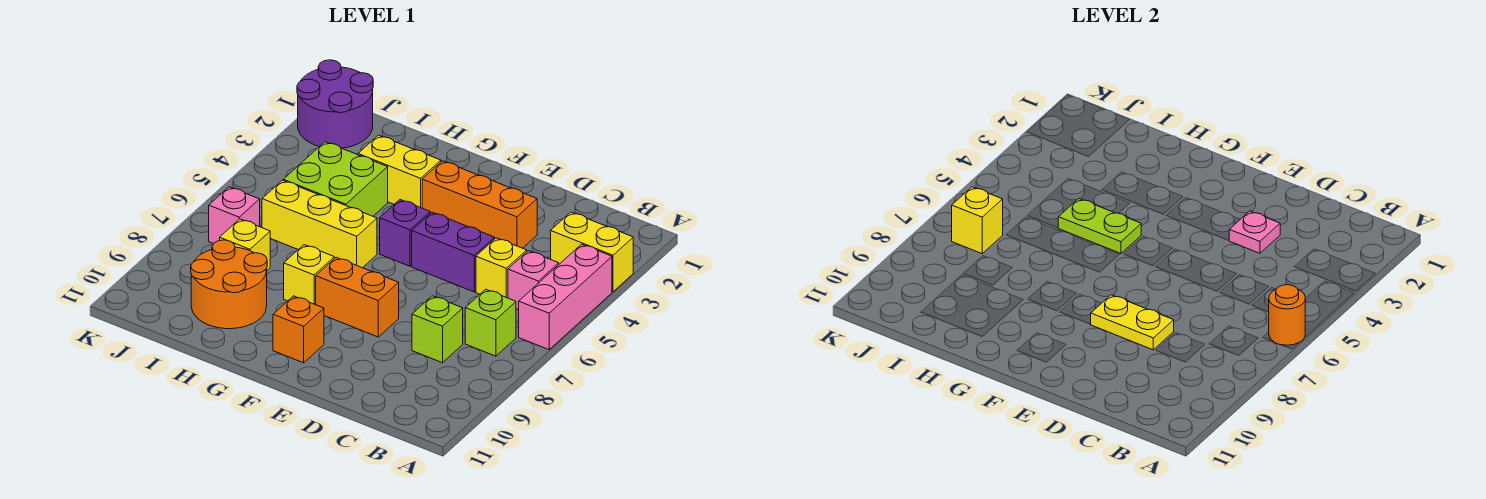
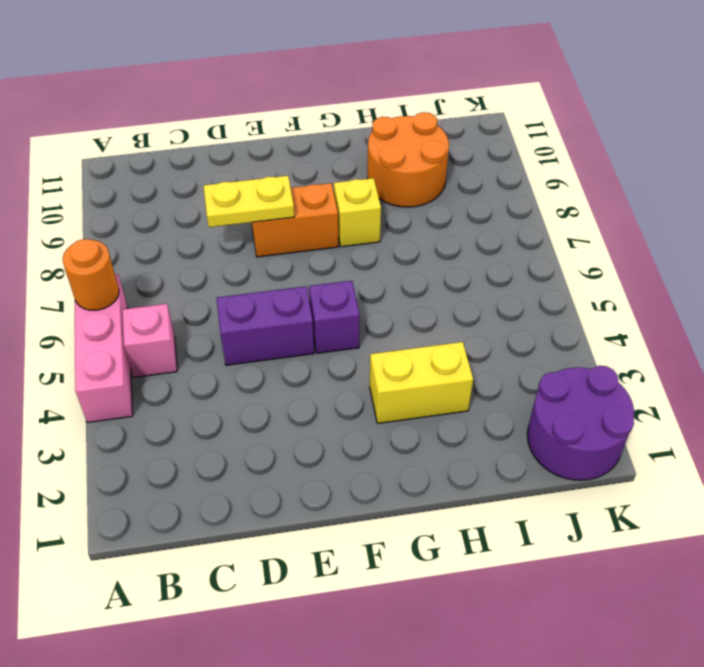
none -> yellow brick A3:B3 level 1
none -> lime brick B7 level 1
none -> yellow brick C5 level 1

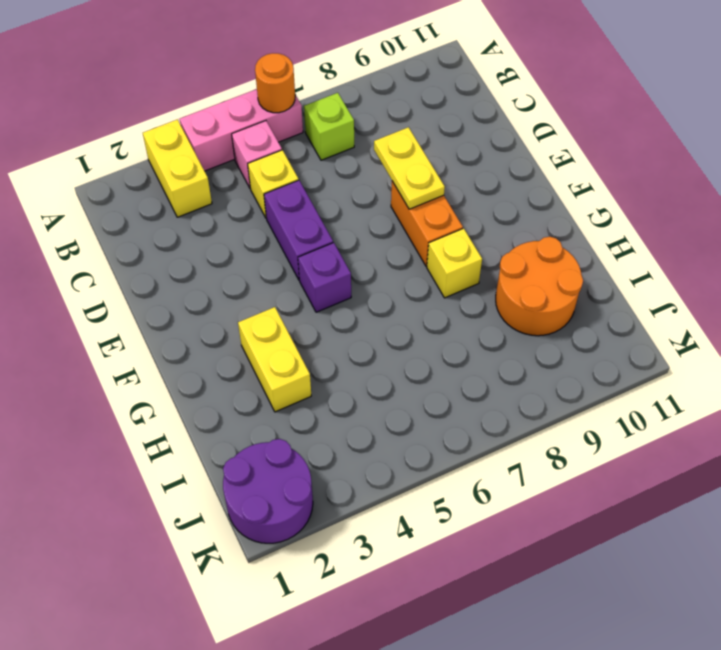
none -> lime brick C8 level 1
none -> orange brick D3:F3 level 1
none -> orange brick F10 level 1

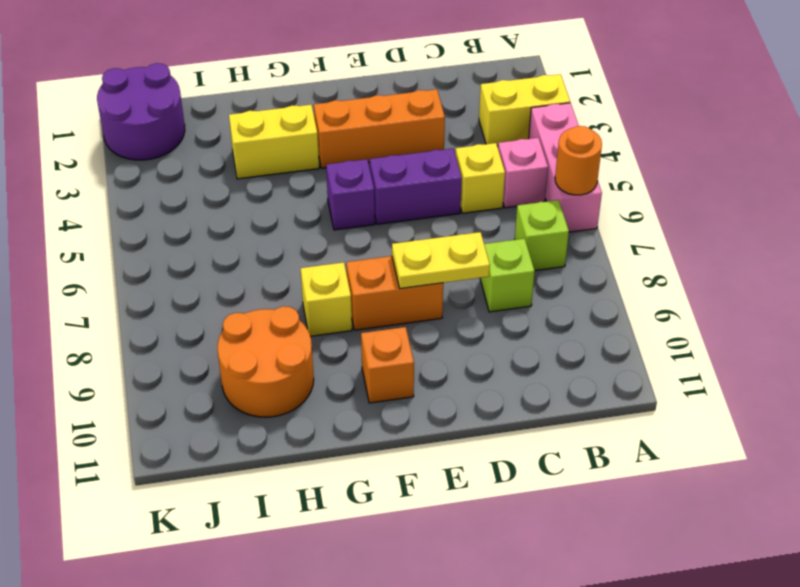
none -> yellow brick G6:I6 level 1
none -> lime brick H4:I5 level 1
none -> yellow brick I8 level 1

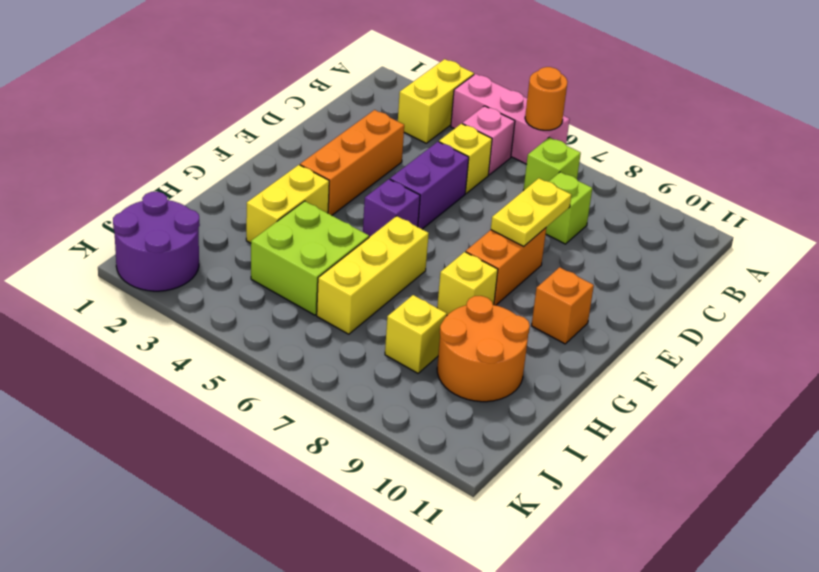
none -> pink brick J7 level 1
none -> pink plate D3 level 2
none -> lime plate G5:H5 level 2

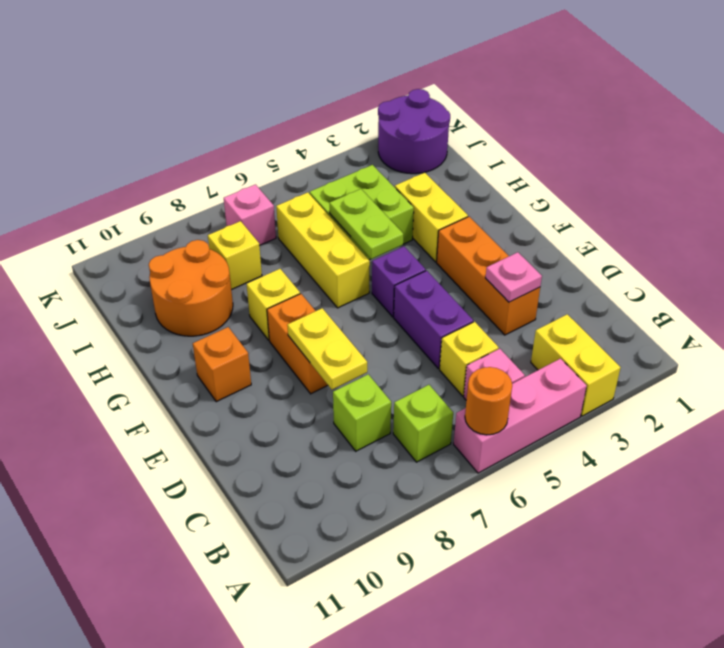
none -> yellow brick J7 level 2

